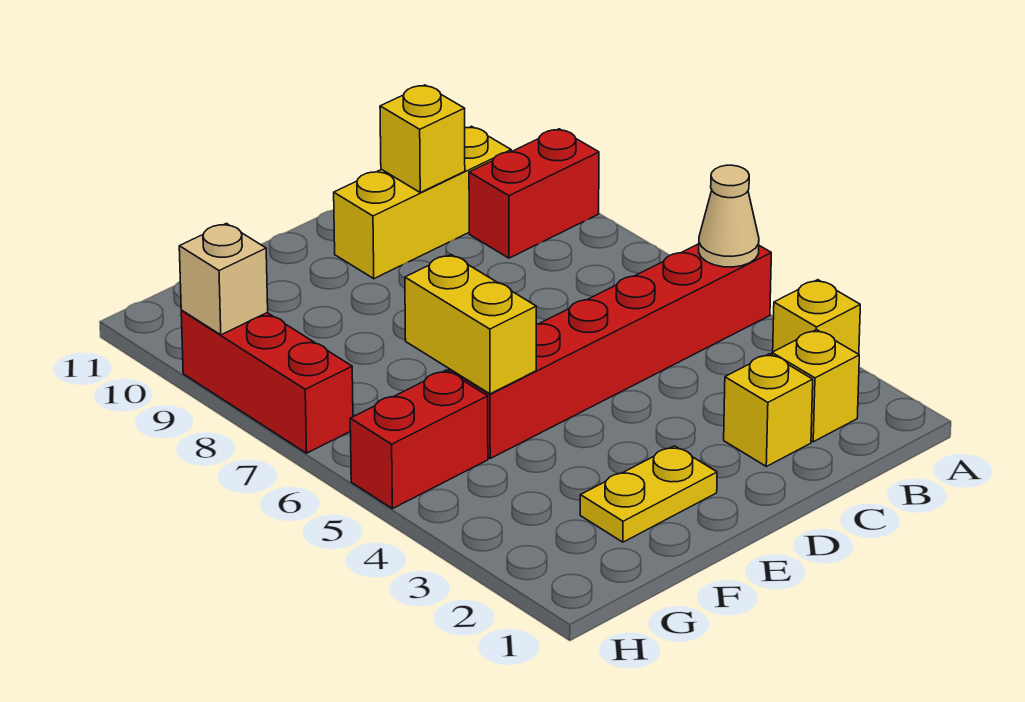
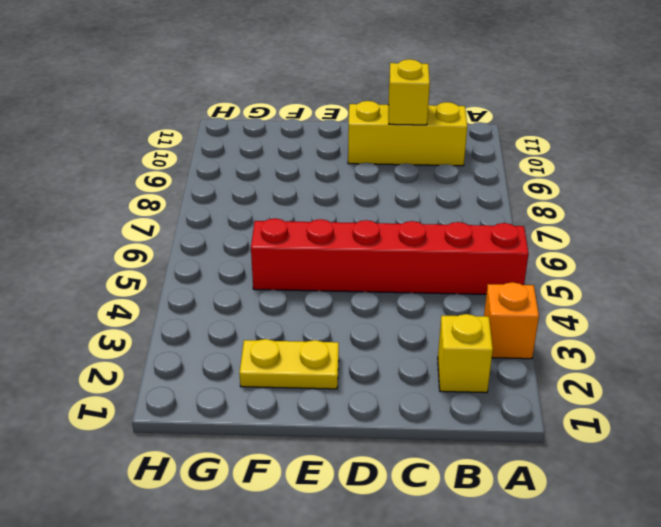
orange brick A3 level 1 -> yellow brick A3 level 1
none -> red brick A9:B9 level 1
none -> yellow brick C2 level 1
none -> red brick G5:H5 level 1

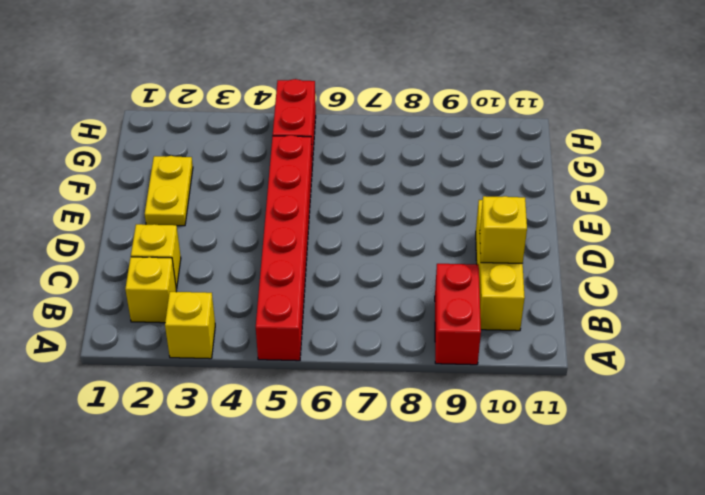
none -> red brick H7:H9 level 1
none -> tan cone A5 level 2
none -> yellow brick F5:F6 level 2

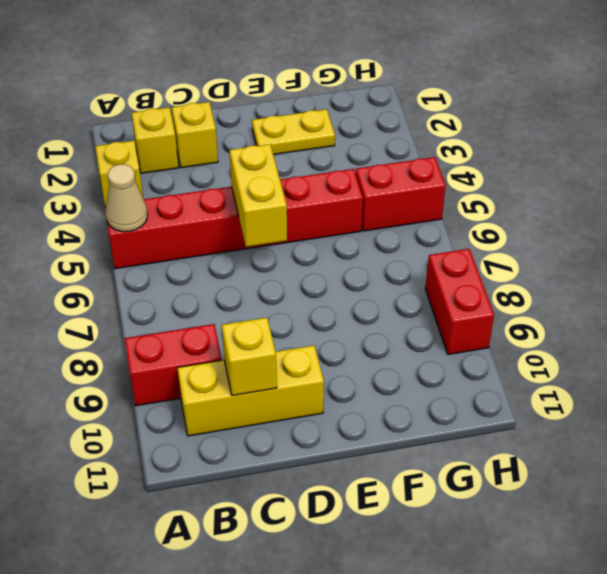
yellow brick D5:D6 level 2 -> yellow brick F5:F6 level 2
red brick H8:H9 level 1 -> red brick H7:H9 level 1
none -> tan brick H9 level 2

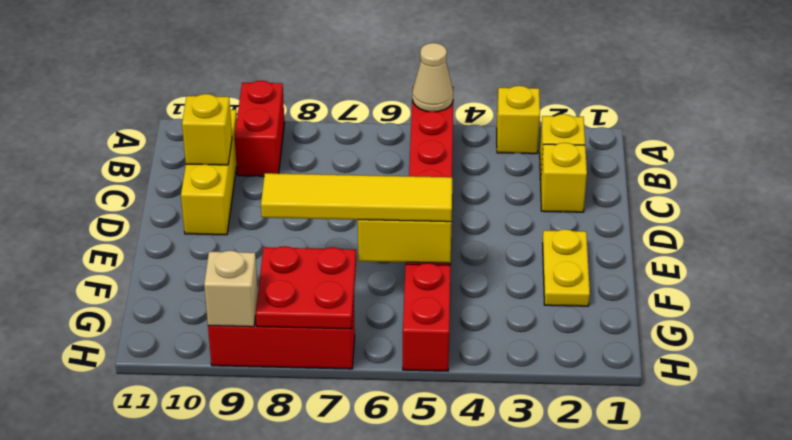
yellow tile F5:F8 level 3 -> none
red plate G7:H8 level 2 -> none

